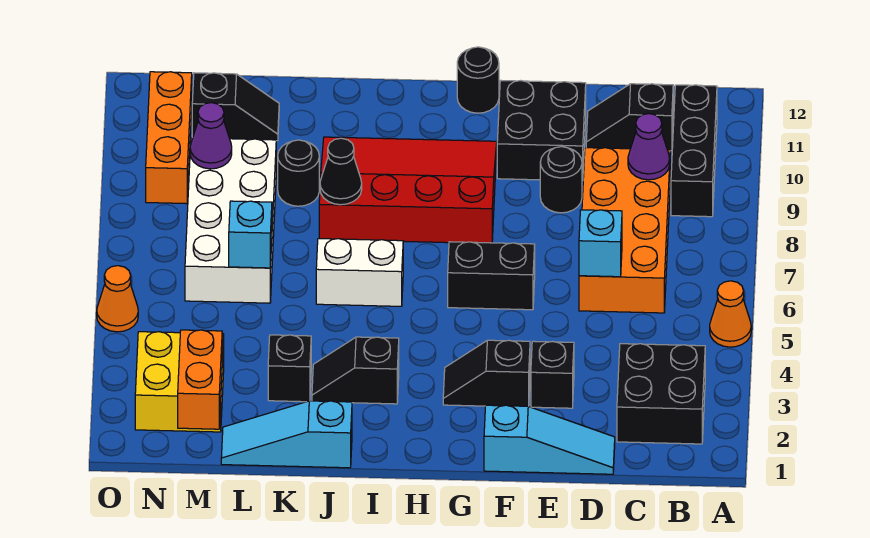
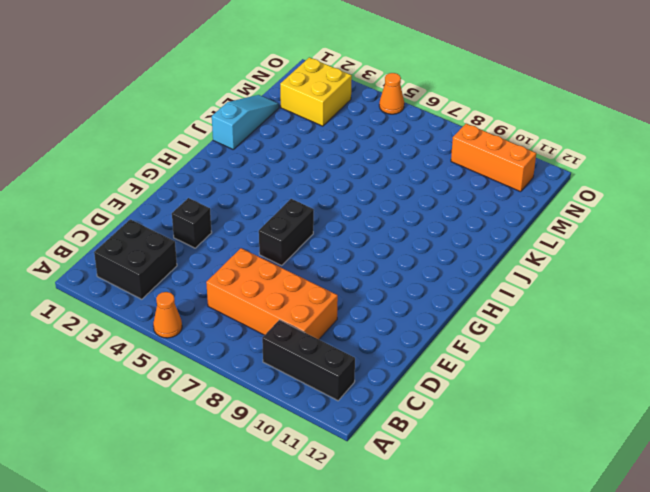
none -> black slope C11:D11 level 1 top C
none -> cyan slope D1:F1 level 1 top F
none -> black round brick E9 level 1

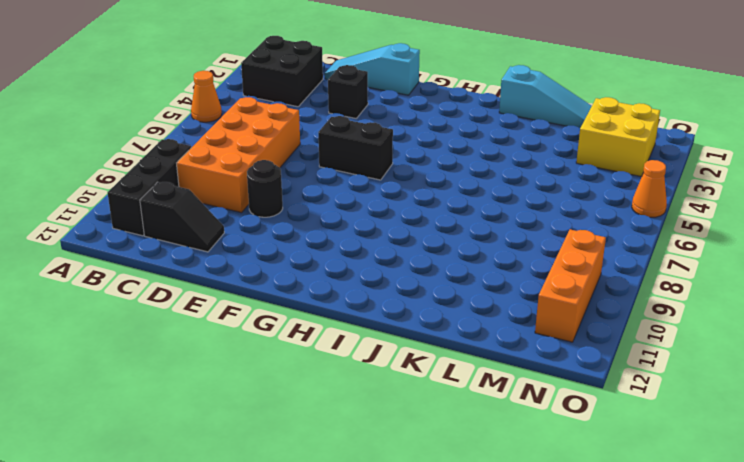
none -> black brick E10:F11 level 1
none -> black slope F3:G3 level 1 top F
none -> red slope G8:J10 level 1 top 8

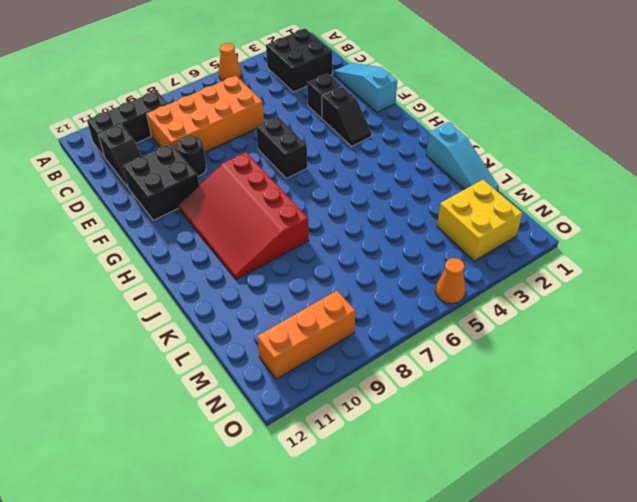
none -> black round brick G12 level 1
none -> black slope I3:J3 level 1 top I
none -> white brick I6:J6 level 1

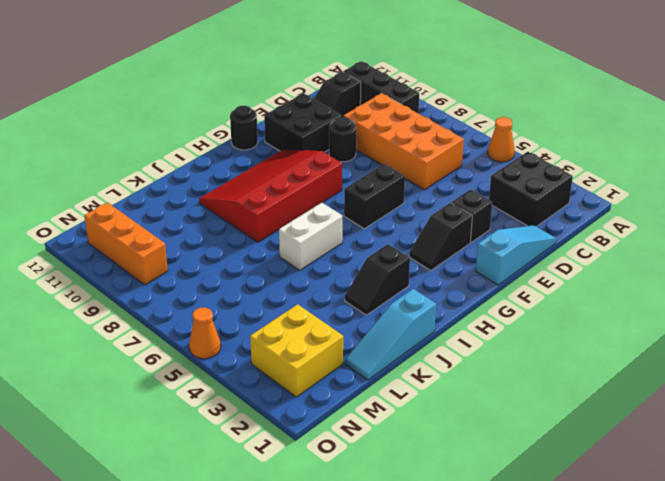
none -> black brick K3 level 1
none -> black round brick K9 level 1
none -> white brick L6:M9 level 1

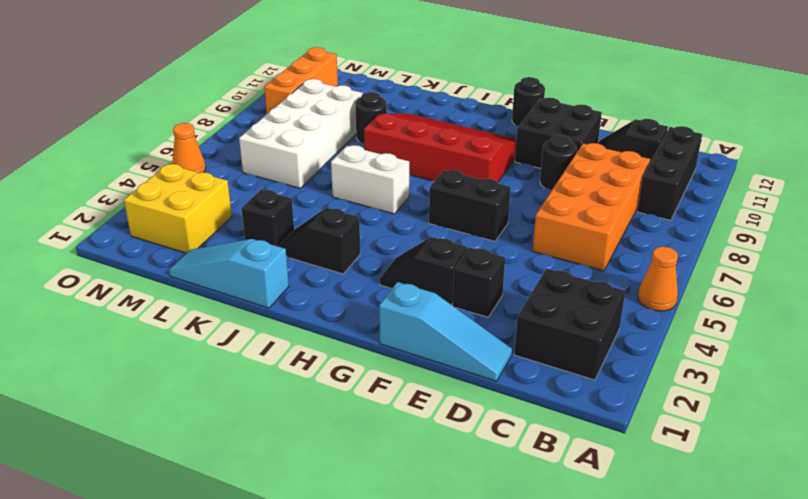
none -> black slope L11:M11 level 1 top M
none -> purple cone C9 level 2
none -> cyan brick D6 level 2

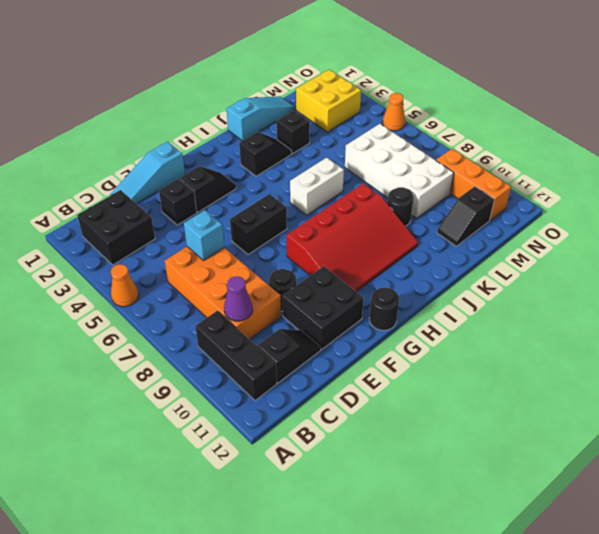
none -> black cone J8 level 2
none -> cyan brick L6 level 2
none -> orange brick M1:M2 level 2

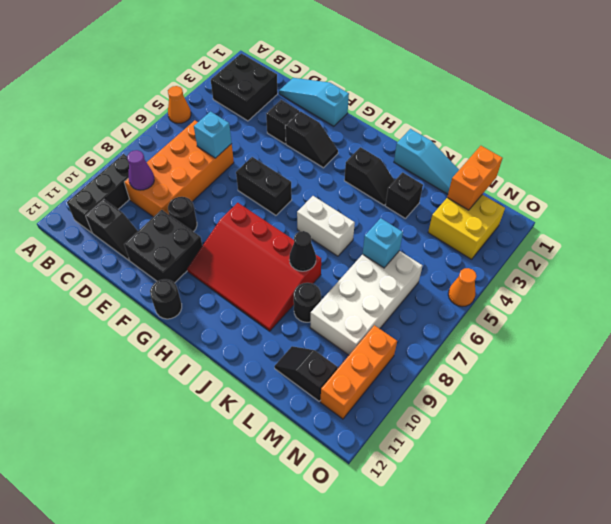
none -> purple cone M9 level 2

